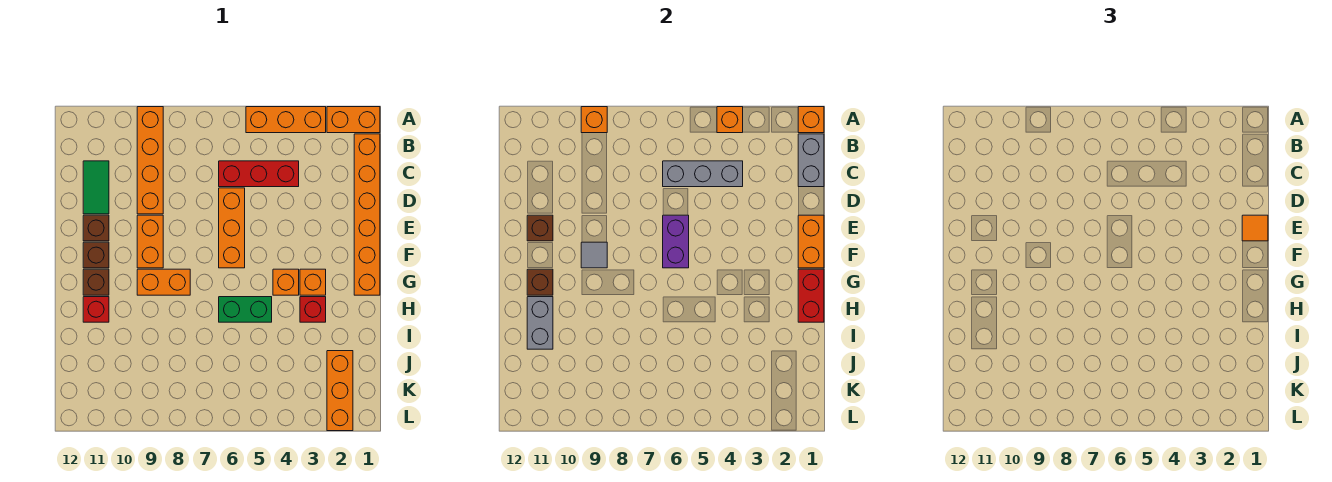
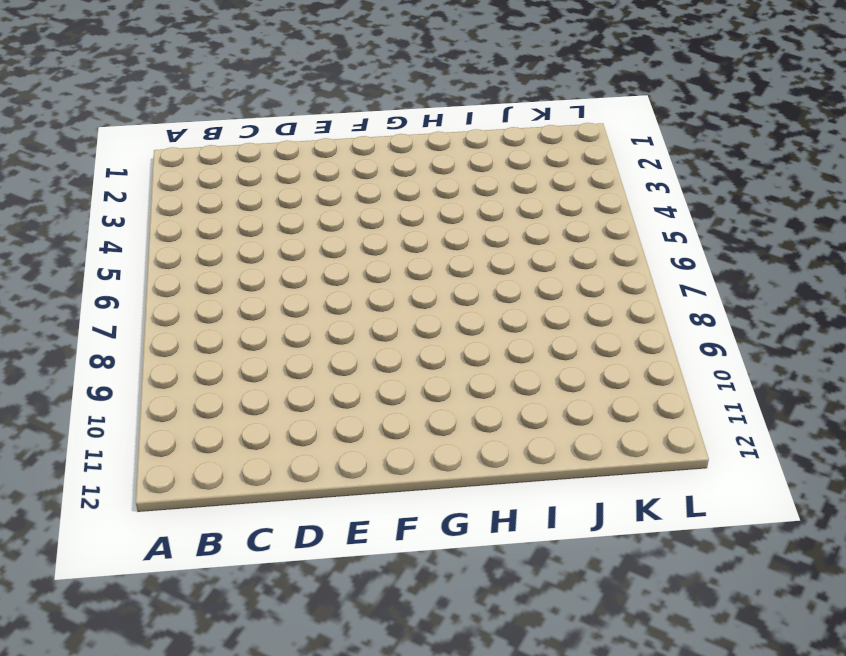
none -> orange brick A1:A2 level 1
none -> orange brick A3:A5 level 1
none -> orange brick A9:D9 level 1
none -> orange brick B1:G1 level 1

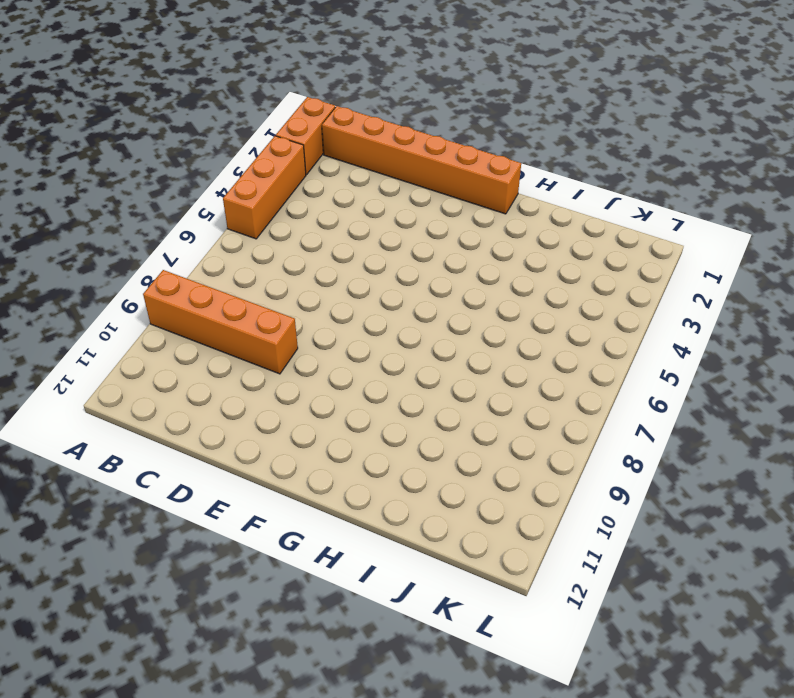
none -> red brick C4:C6 level 1
none -> green tile C11:D11 level 1
none -> orange brick D6:F6 level 1
none -> orange brick E9:F9 level 1

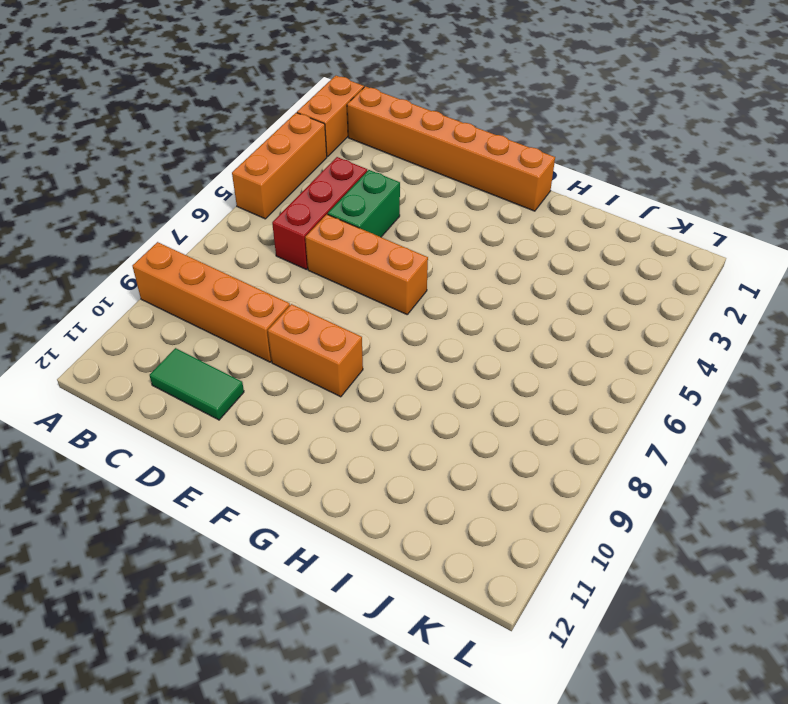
green brick D4:D5 level 1 -> green brick H5:H6 level 1
none -> brown brick E11 level 1
none -> brown brick F11 level 1
none -> orange brick G3 level 1
none -> orange brick G4 level 1

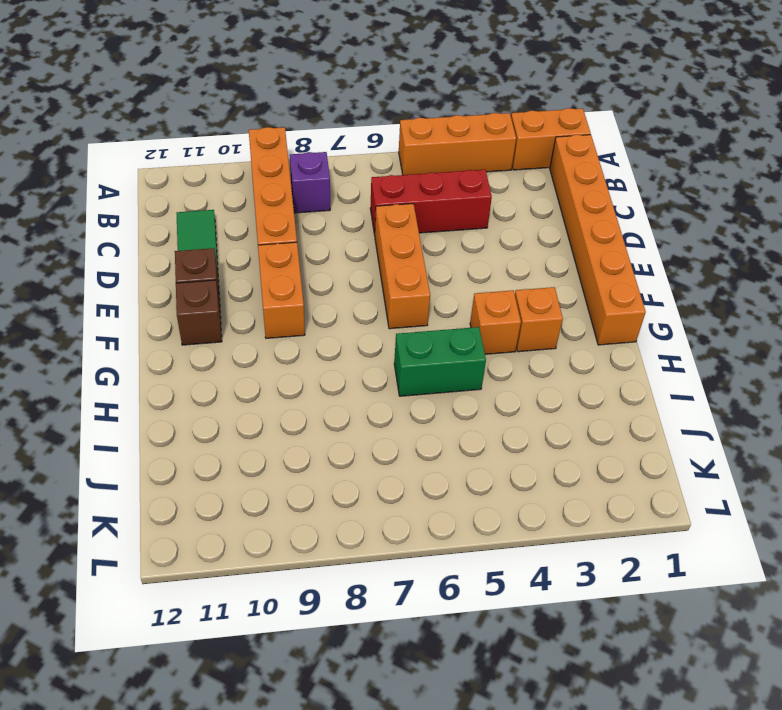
purple brick B8 level 1 -> none
none -> orange brick G8:G9 level 1
none -> brown brick G11 level 1
none -> red brick H3 level 1
none -> red brick H11 level 1

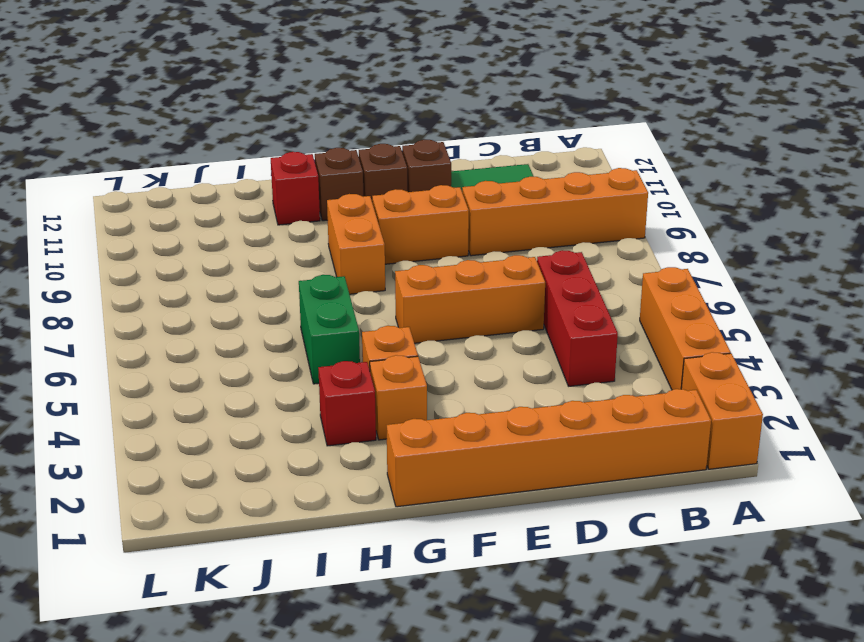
none -> orange brick J2:L2 level 1
none -> orange brick A1 level 2
none -> orange brick A4 level 2
none -> orange brick A9 level 2

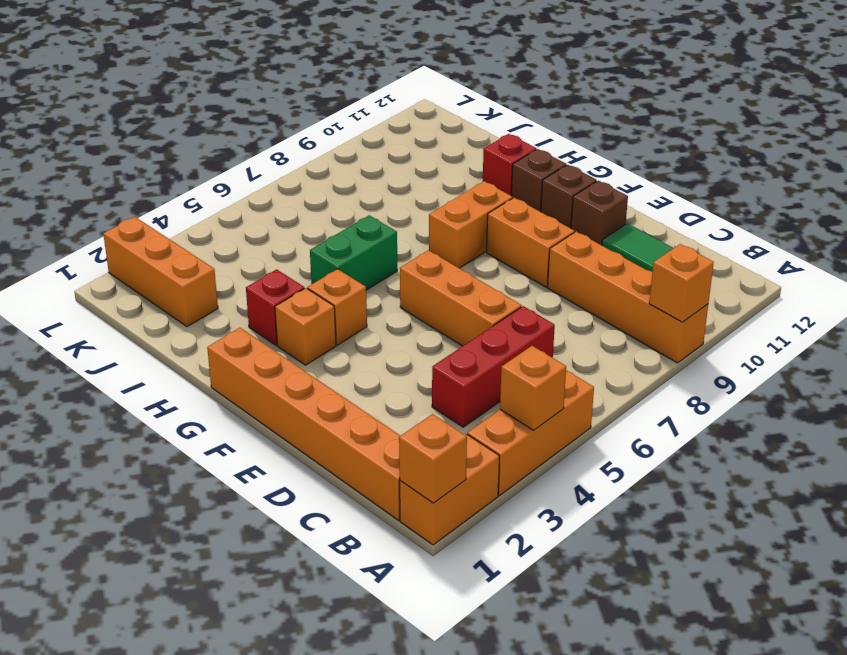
none -> grey brick B1:C1 level 2
none -> grey brick C4:C6 level 2
none -> orange brick E1:F1 level 2
none -> purple brick E6:F6 level 2

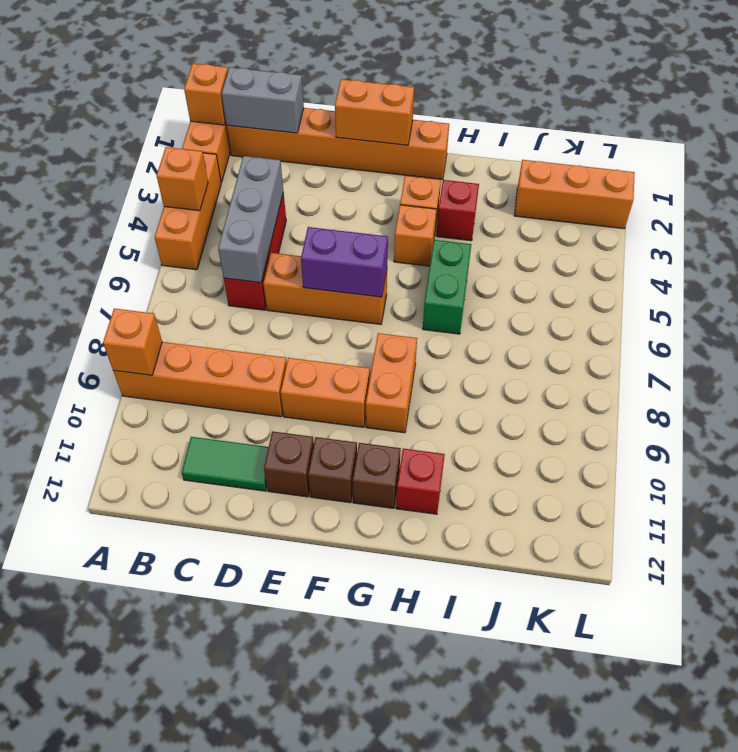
none -> brown brick E11 level 2
none -> grey tile F9 level 2
none -> red brick G1:H1 level 2
none -> brown brick G11 level 2

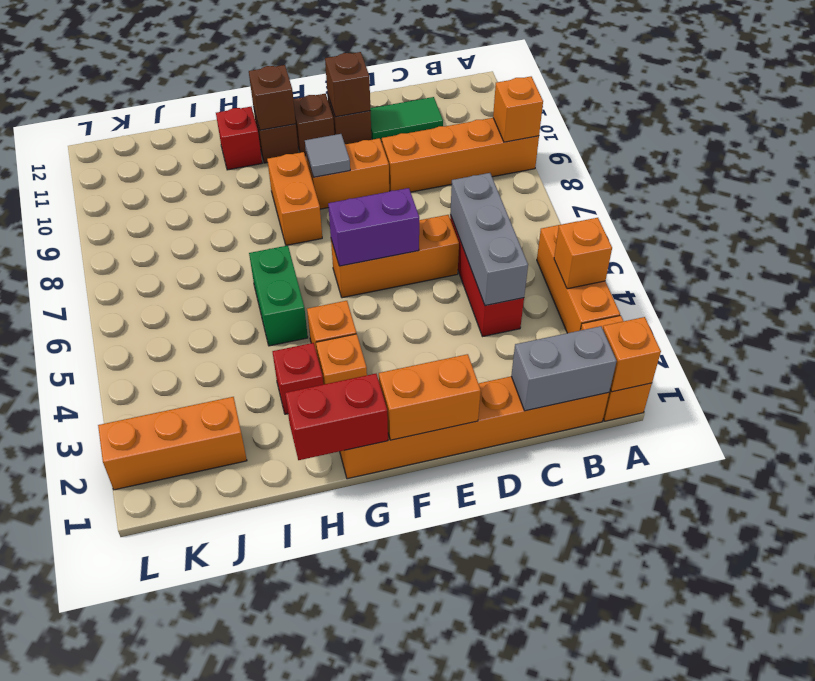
none -> grey brick H11:I11 level 2
none -> orange tile E1 level 3

